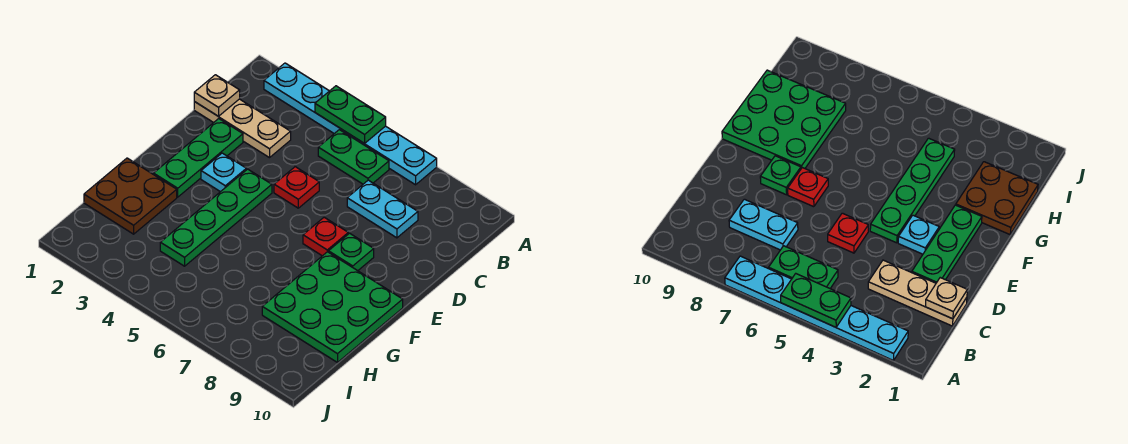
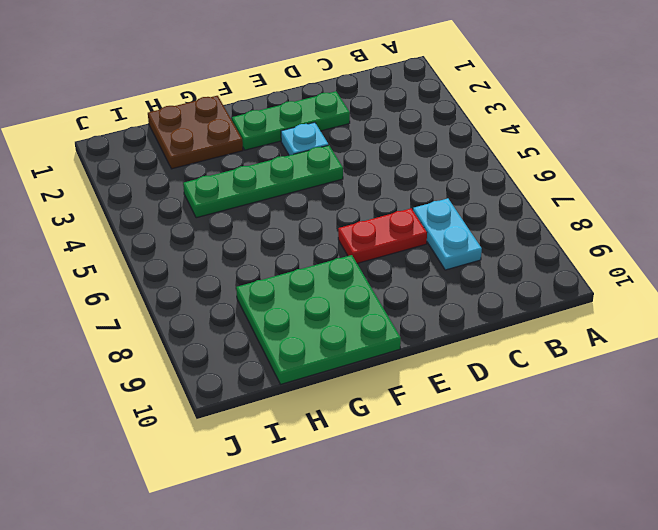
red plate D7:E7 level 1 -> red plate E7 level 1
none -> cyan plate A2:A7 level 1
none -> green plate B5:B6 level 1
none -> tan plate C1:C3 level 1

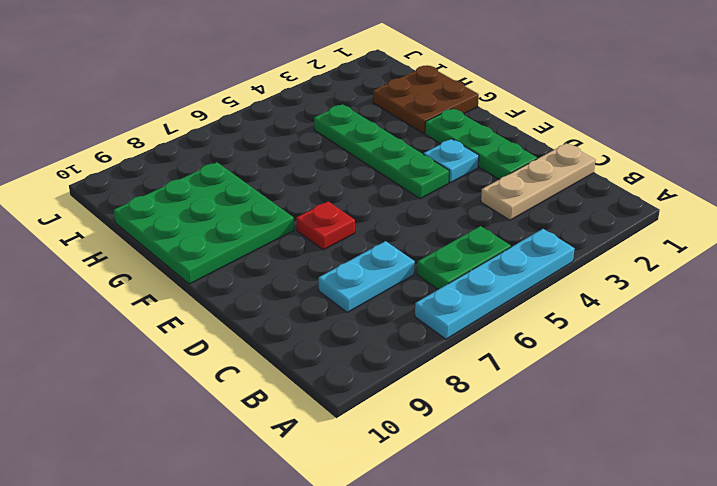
cyan plate A4:A7 level 1 -> cyan plate A2:A7 level 1
none -> red plate D5 level 1
none -> green plate E8 level 1
none -> green plate A4:A5 level 2

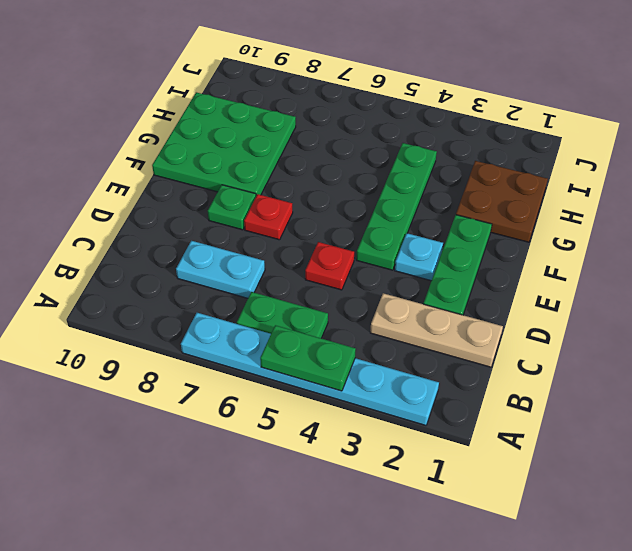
none -> tan plate C1 level 2

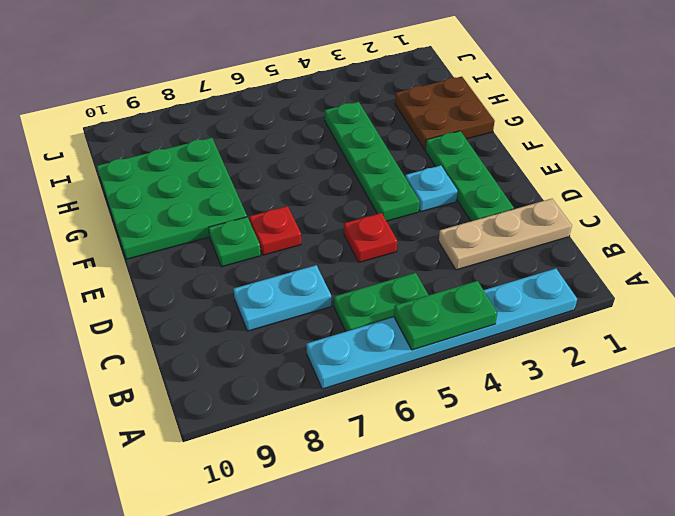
none -> tan plate C1 level 2

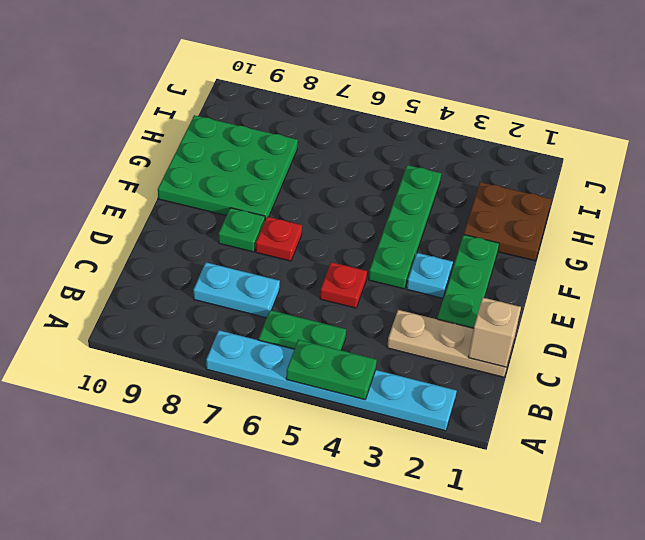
tan brick C1 level 2 -> tan plate C1 level 2

